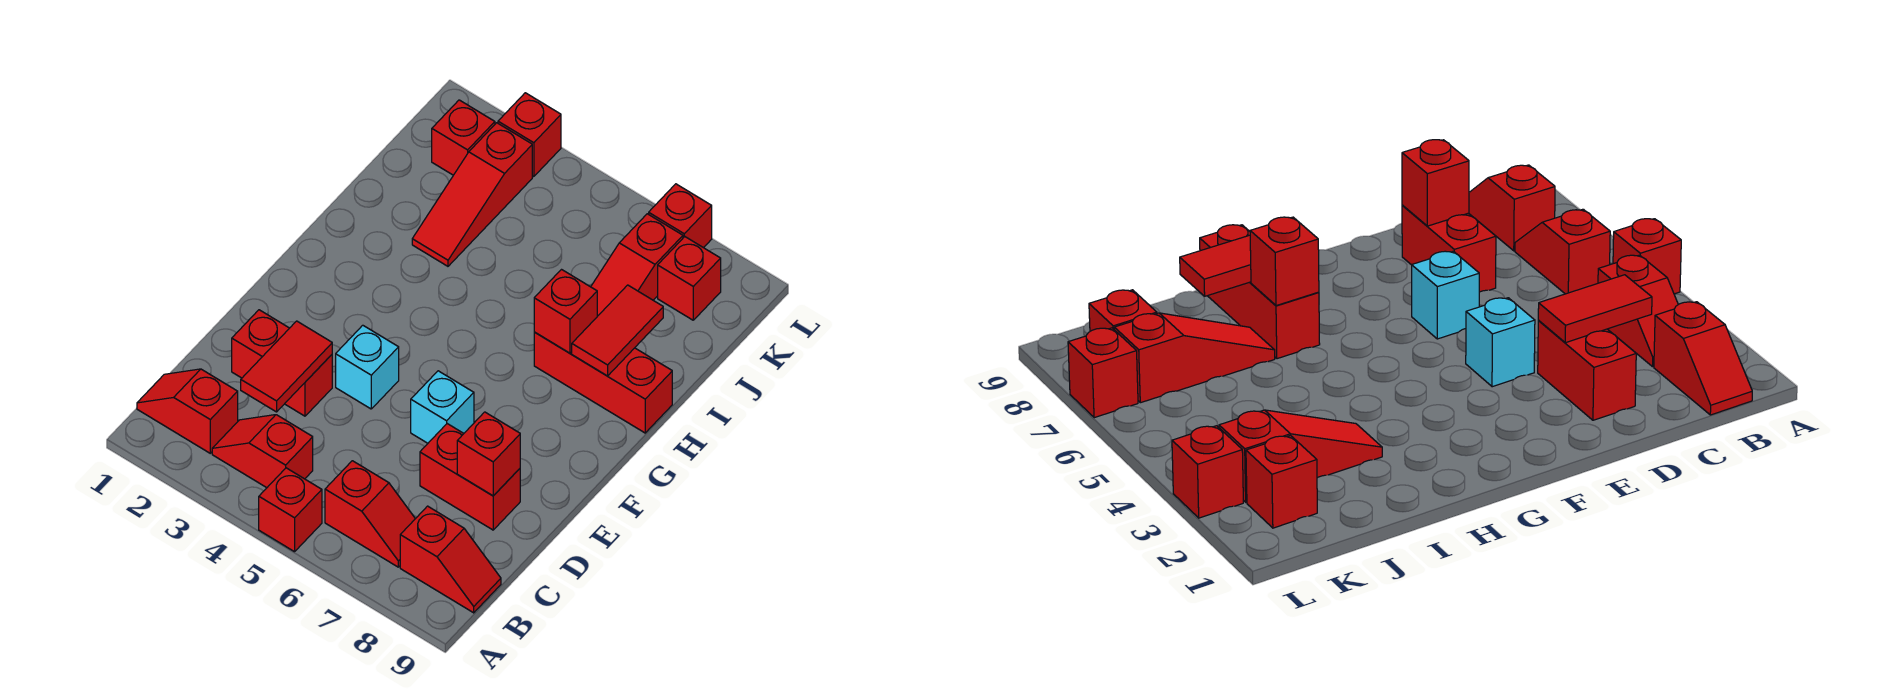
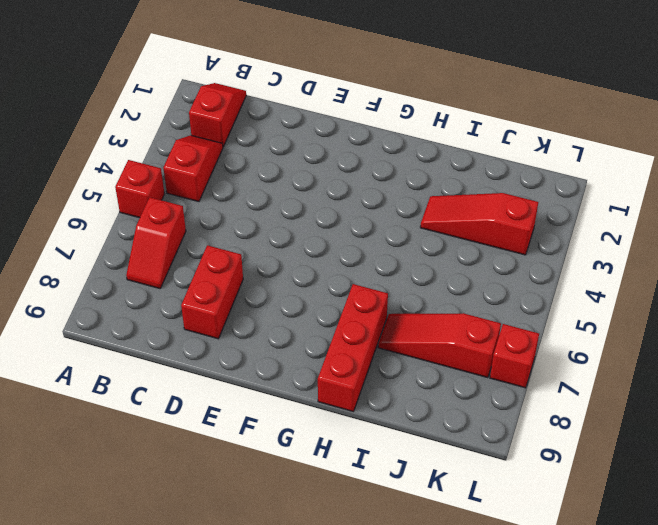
none -> red slope B8:B9 level 1 top 8
none -> red brick D2:D3 level 1
none -> cyan brick E4 level 1

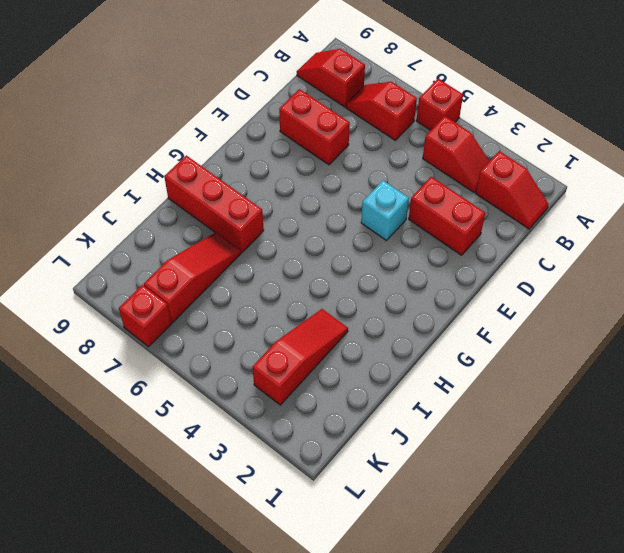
none -> cyan brick E6 level 1
none -> red brick K2 level 1
none -> red brick K8 level 1

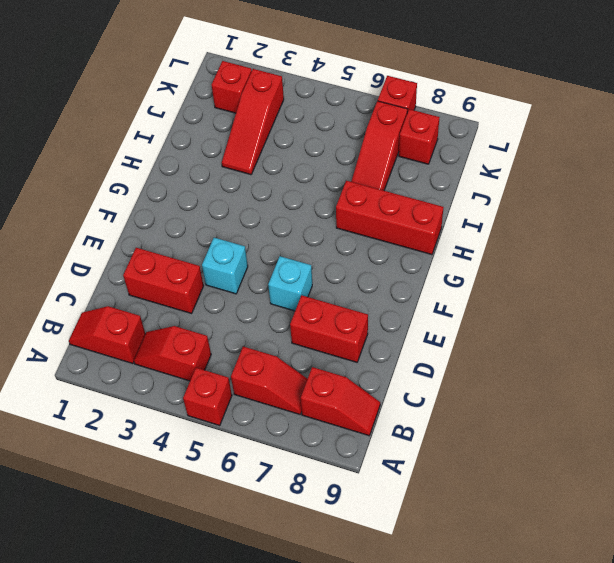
none -> red brick L3 level 1
none -> red tile C3:D3 level 2
none -> red brick D8 level 2

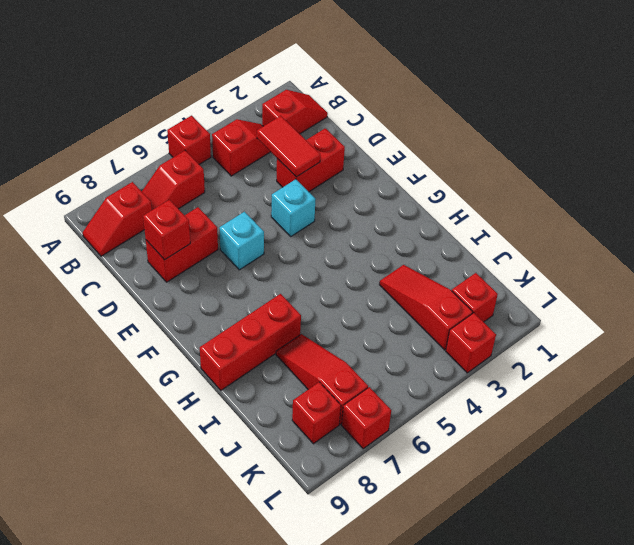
none -> red brick H7 level 2
none -> red tile H8:I8 level 2

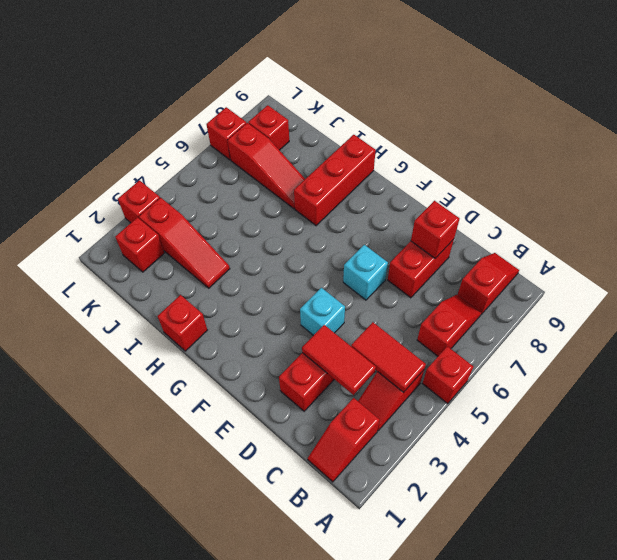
red tile B4:C4 level 2 -> red tile H8:I8 level 2
red brick H1 level 1 -> red brick H7 level 2

